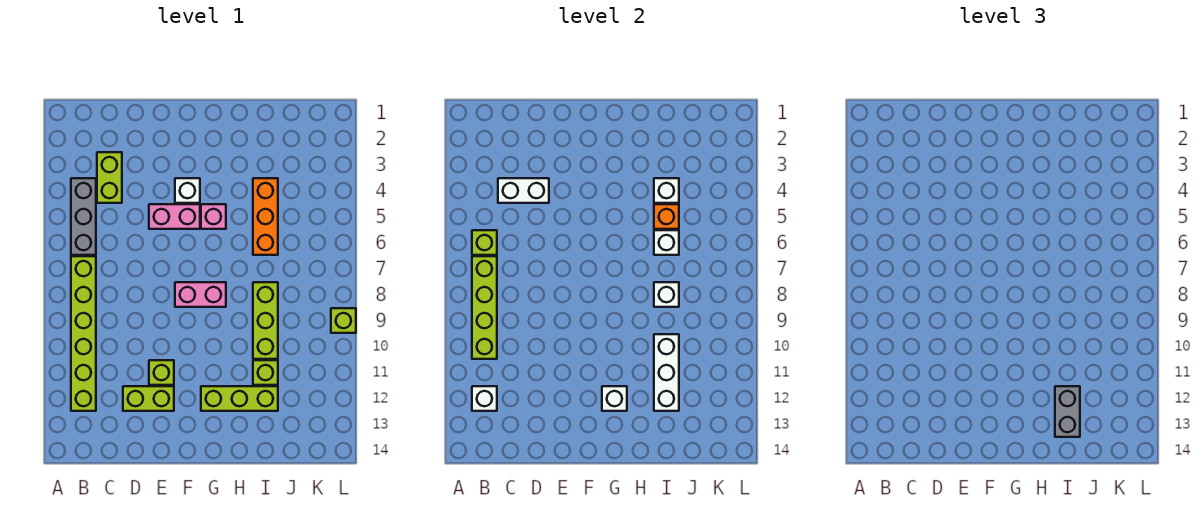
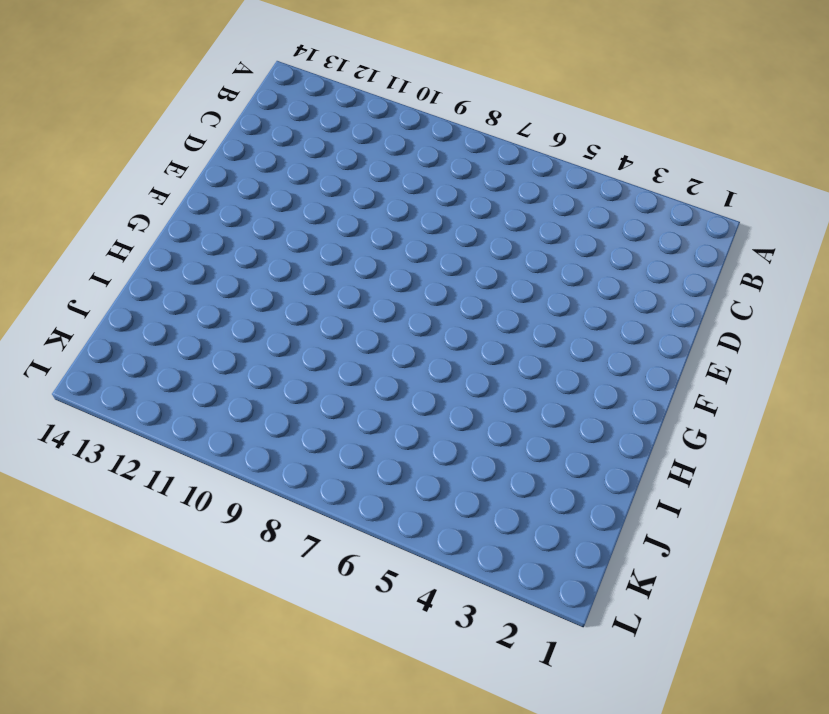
none -> grey brick B4:B6 level 1
none -> lime brick B7:B12 level 1
none -> lime brick C3:C4 level 1

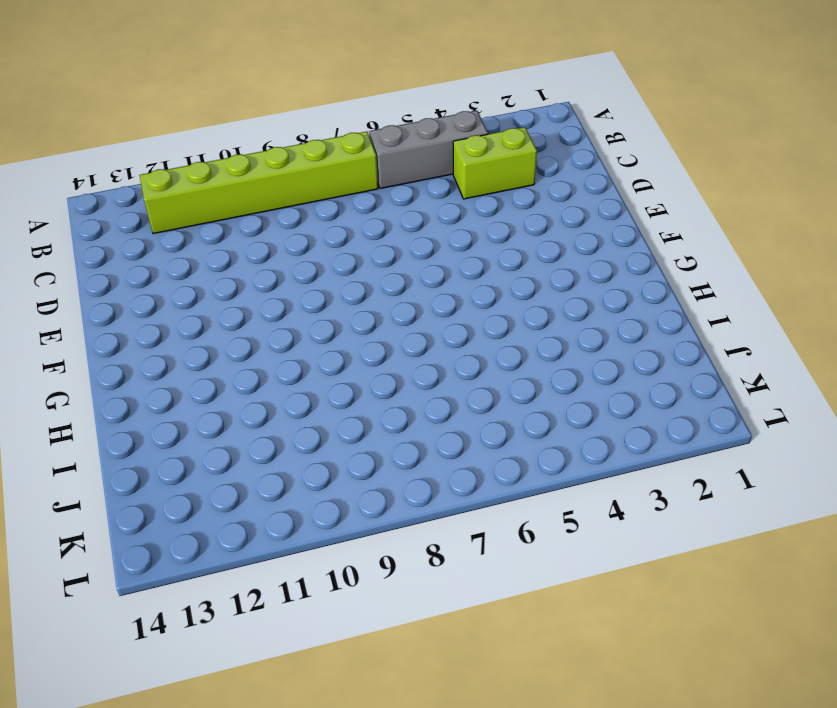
none -> lime brick D12:E12 level 1
none -> pink brick E5:F5 level 1
none -> lime brick E11 level 1

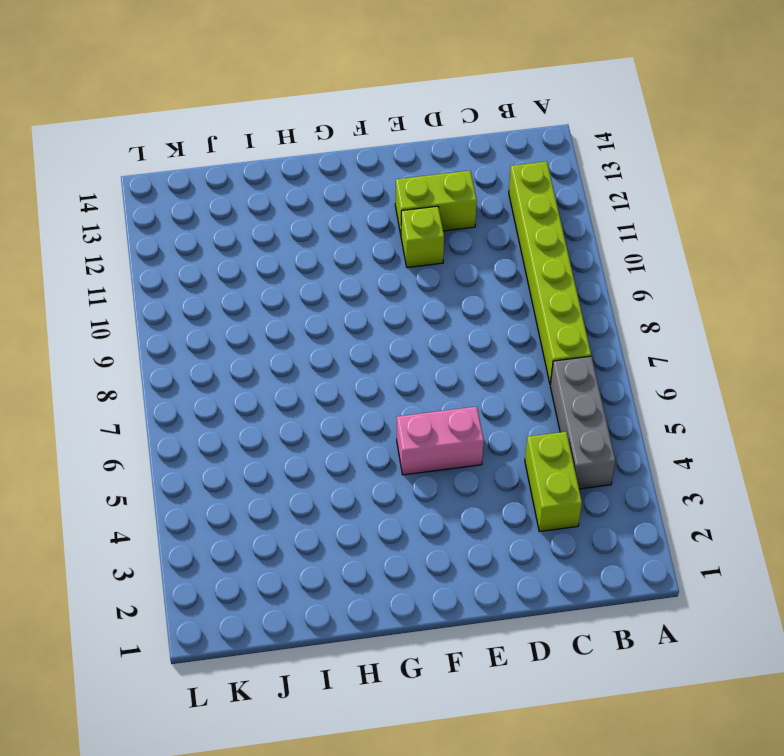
none -> white brick F4 level 1
none -> pink brick F8:G8 level 1
none -> pink brick G5 level 1

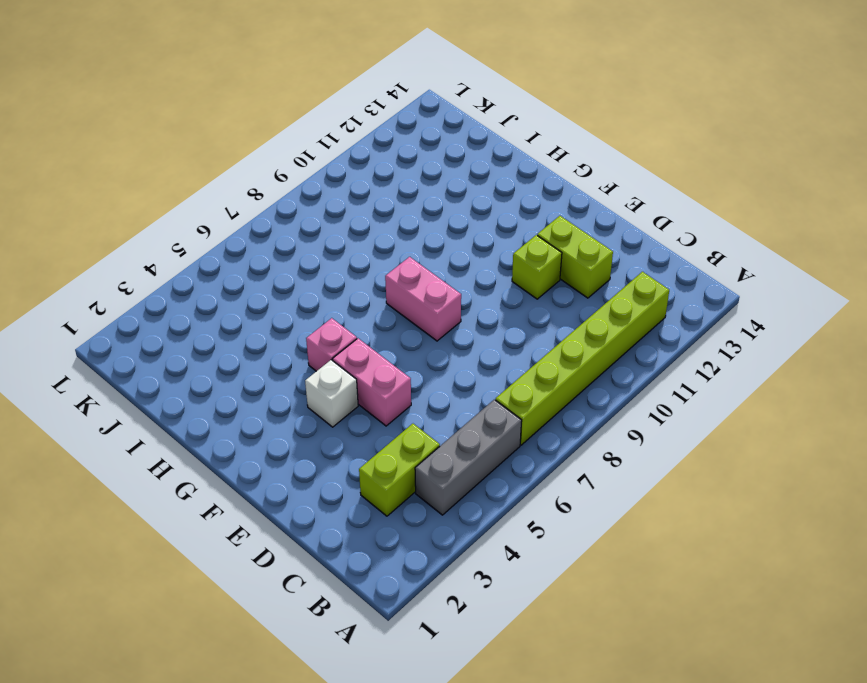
none -> lime brick G12:I12 level 1
none -> orange brick I4:I6 level 1
none -> lime brick I8:I10 level 1

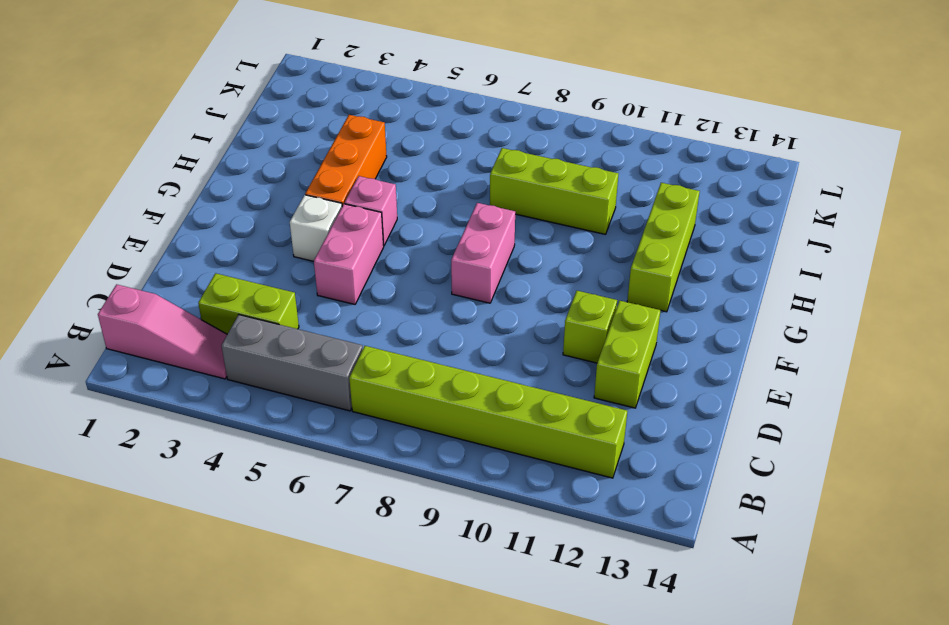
pink slope B1:B3 level 1 top 1 -> none
orange brick G4:I4 level 1 -> orange brick I4:I6 level 1
none -> lime brick I11 level 1
none -> lime brick L9 level 1
none -> lime brick B6 level 2

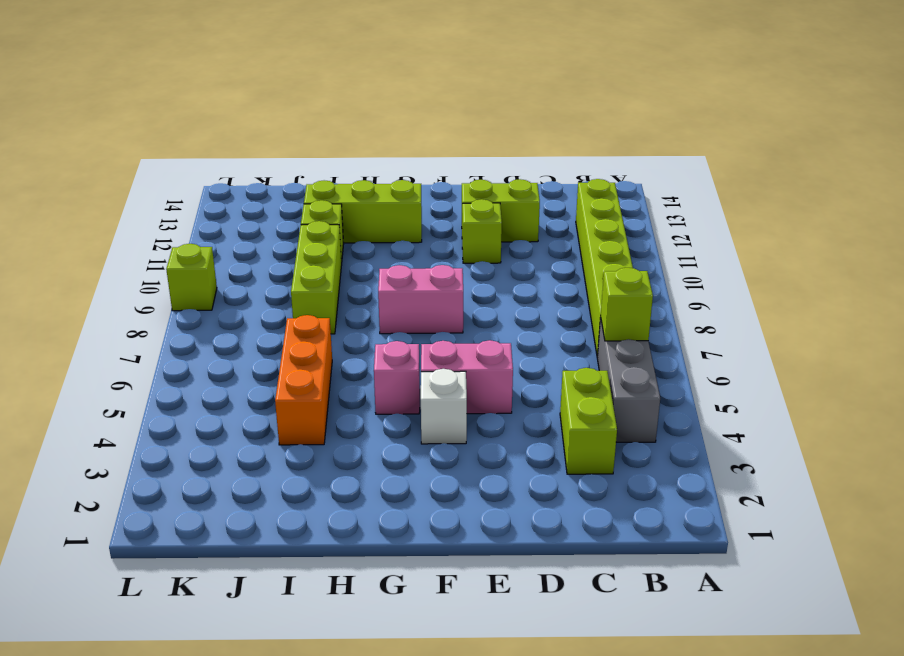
none -> lime brick B7:B10 level 2
none -> white brick B12 level 2
none -> white brick C4:D4 level 2

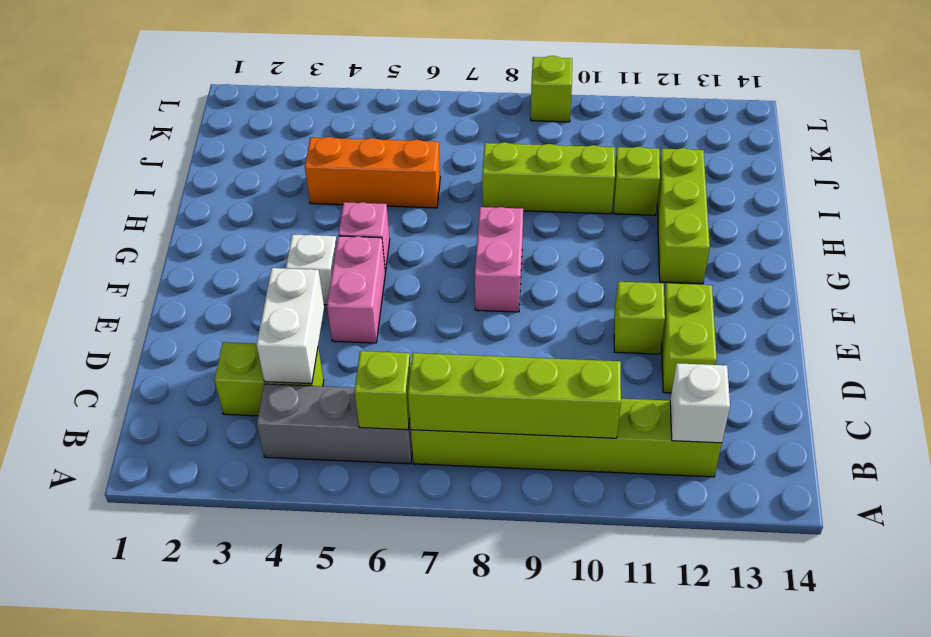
none -> white brick G12 level 2
none -> white brick I4 level 2
none -> orange brick I5 level 2

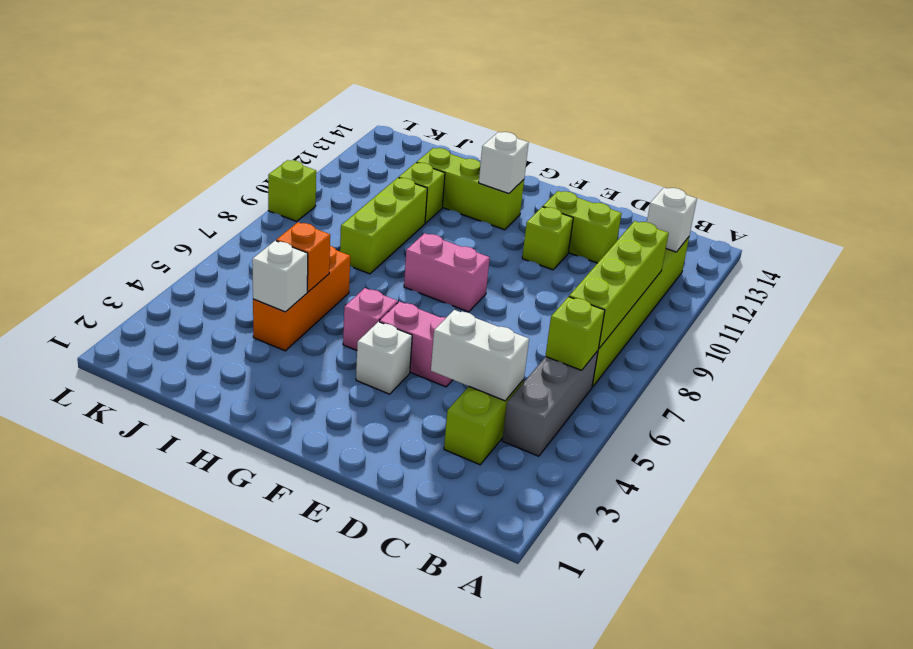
none -> white brick I6 level 2
none -> white brick I8 level 2
none -> white brick I10:I12 level 2

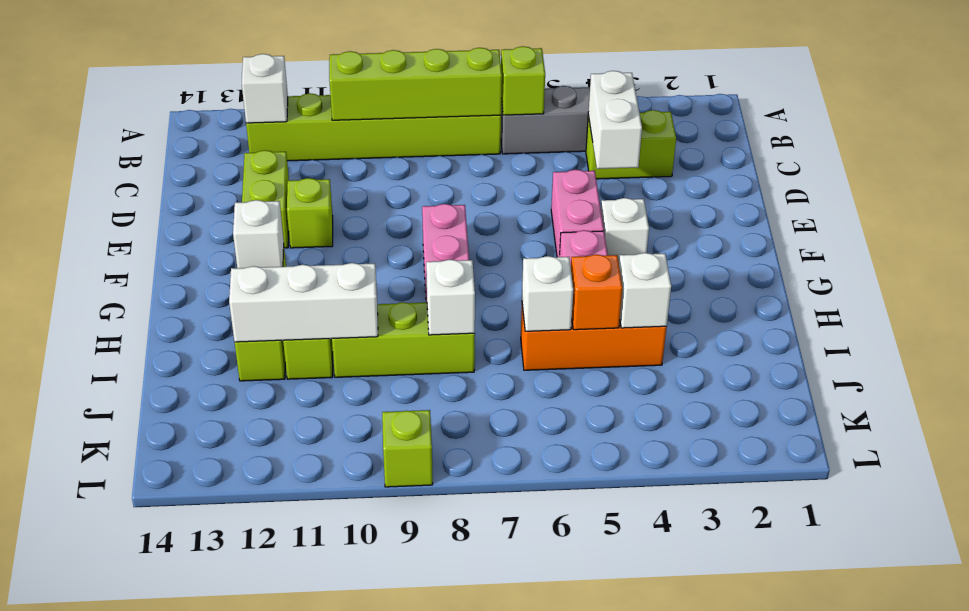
none -> grey brick I12:I13 level 3

